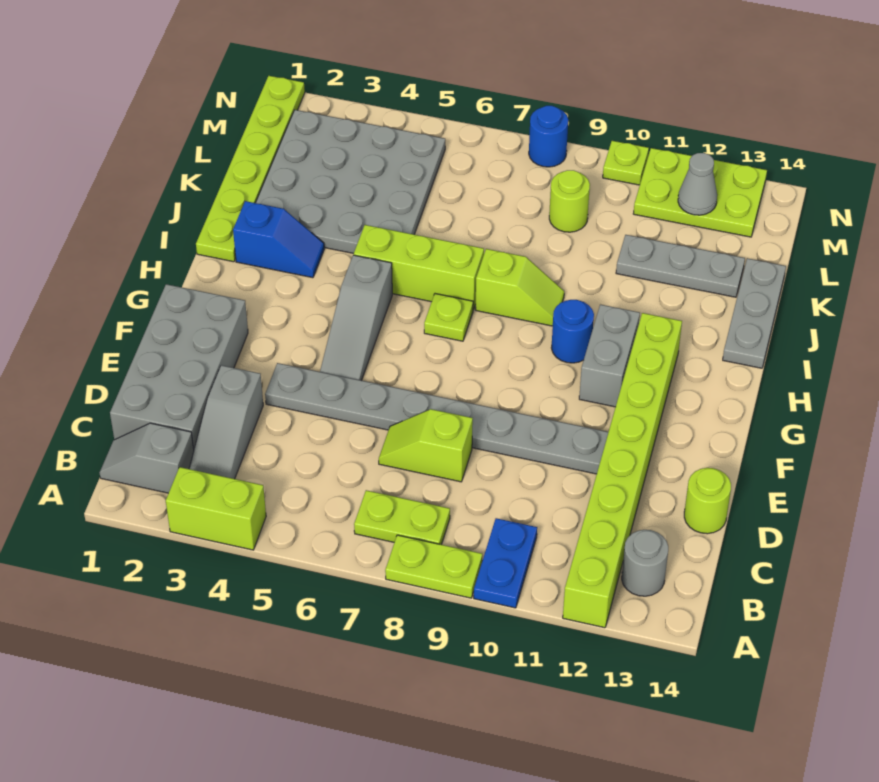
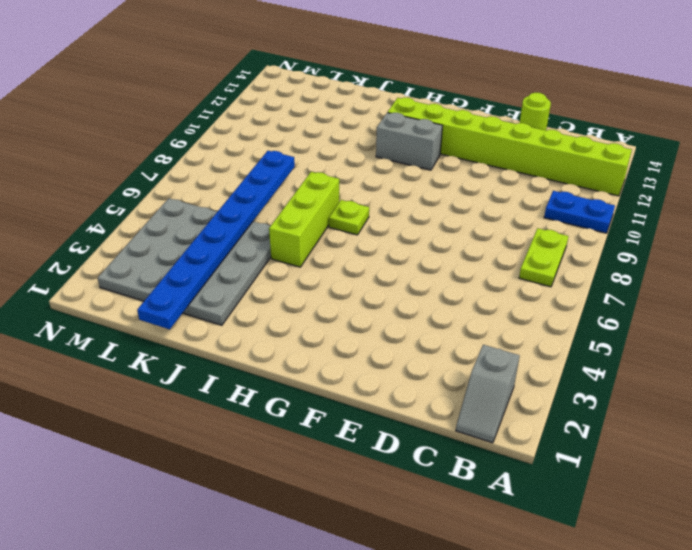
blue plate K1:K8 level 2 -> none
none -> lime brick A3:A4 level 1
none -> lime plate A8:A9 level 1
none -> grey slope B3:D3 level 1 top D

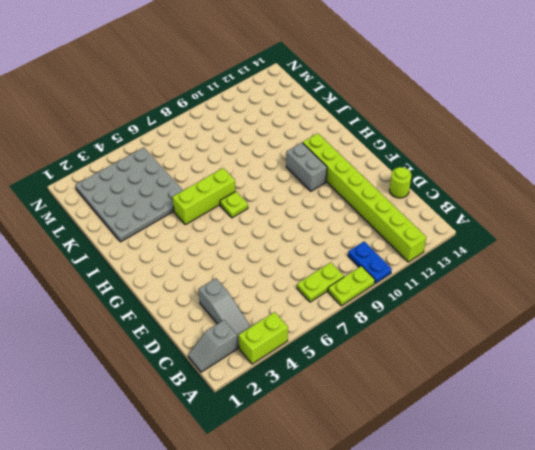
none -> grey round brick B13 level 1
none -> grey brick C1:F2 level 1
none -> lime slope D7:D8 level 1 top 8

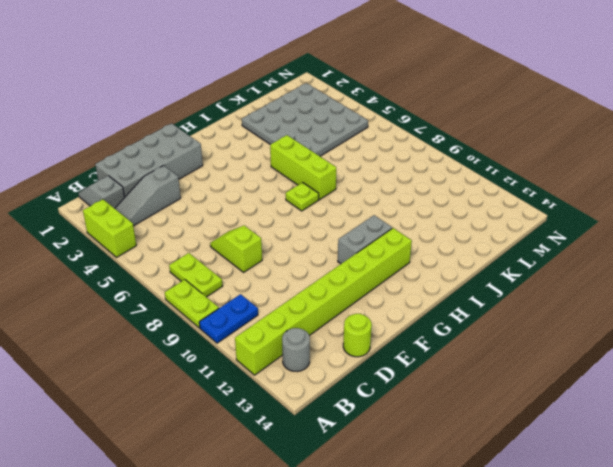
none -> grey plate E4:E11 level 1
none -> grey slope F5:H5 level 1 top H
none -> blue round brick H10 level 1

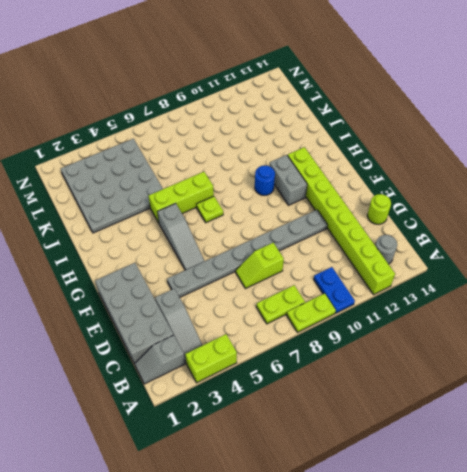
none -> lime plate I1:N1 level 1
none -> blue slope I2:I3 level 1 top 2
none -> lime slope I8:I9 level 1 top 8

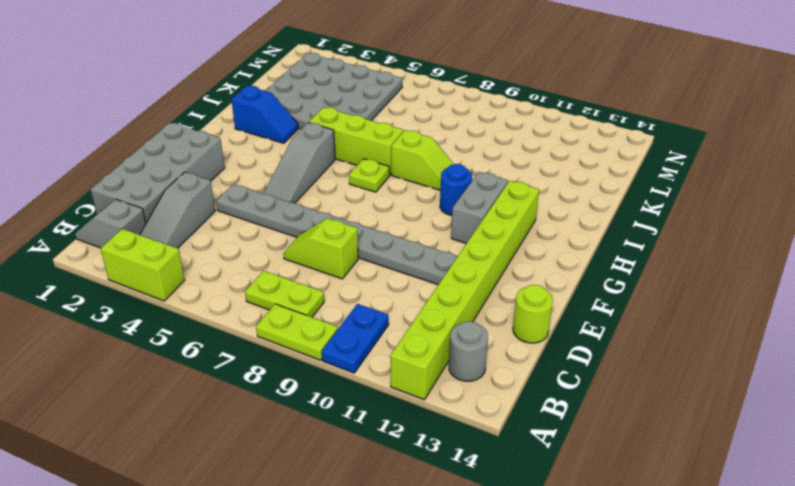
none -> lime plate I1:N1 level 1
none -> grey plate I14:K14 level 1
none -> grey plate K11:K13 level 1

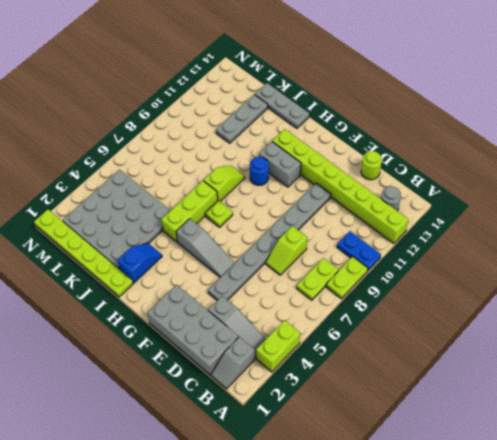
none -> lime round brick L9 level 1
none -> lime plate M11:N13 level 1
none -> blue round brick N8 level 1

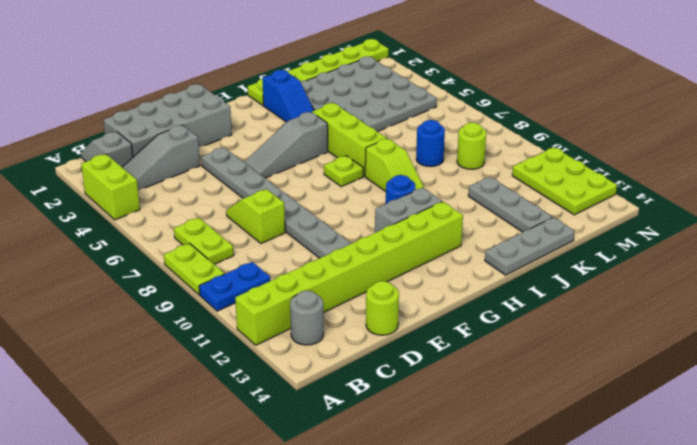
blue round brick K8 level 1 -> blue round brick N8 level 1
none -> lime plate N10 level 1
none -> grey cone M12 level 2

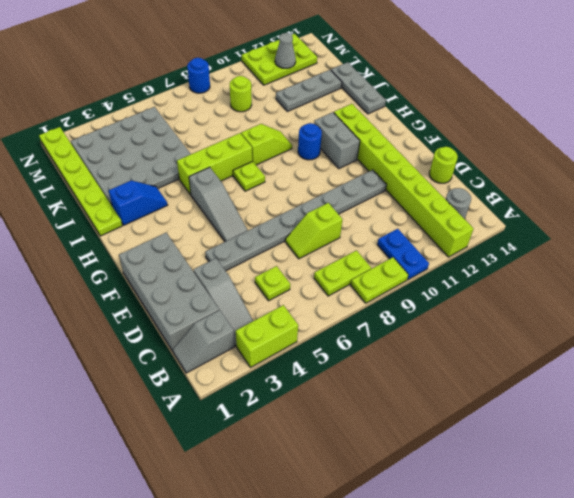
lime plate C5 level 1 -> lime plate N10 level 1

